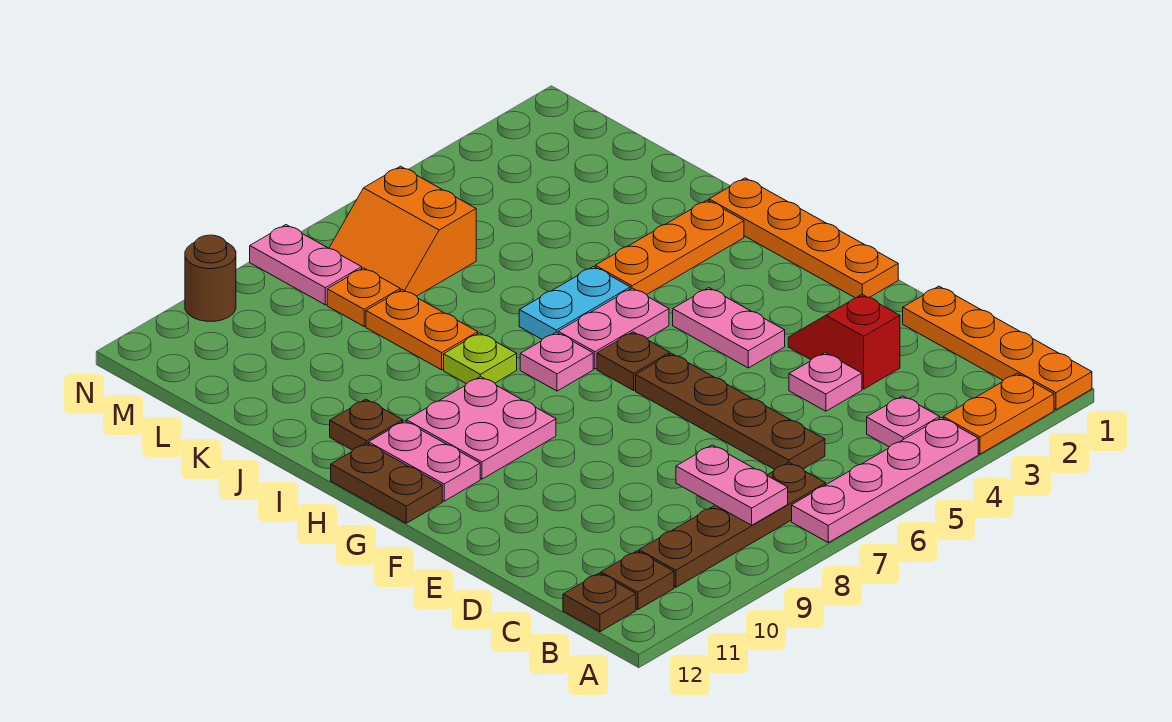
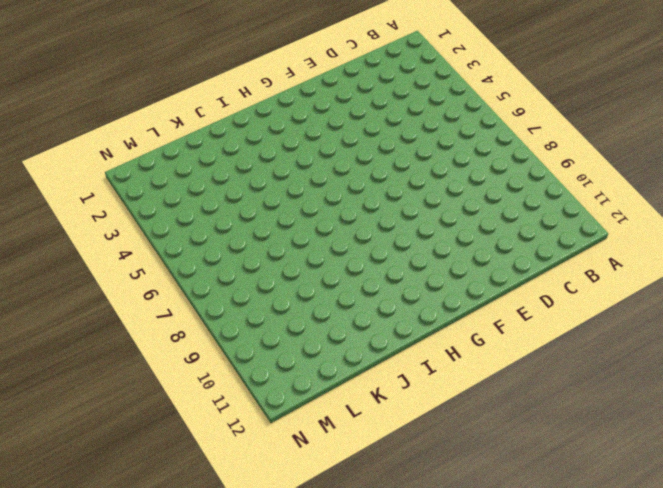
none -> orange plate A1:D1 level 1
none -> orange plate A2:A3 level 1
none -> pink plate A4:A7 level 1

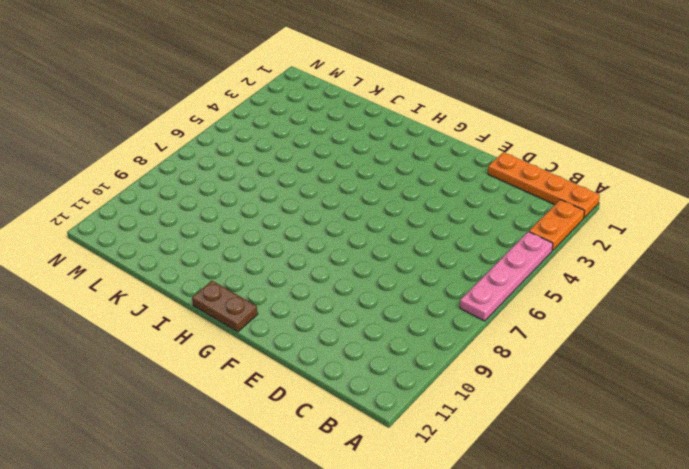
none -> pink plate B4 level 1
none -> brown plate B7:B10 level 1
none -> brown plate B11 level 1

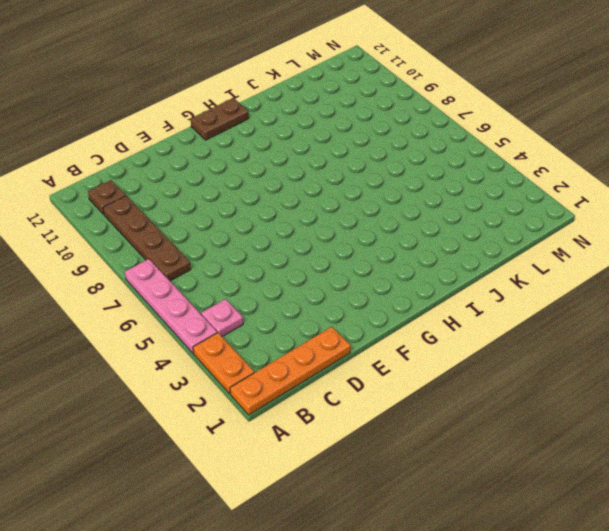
none -> brown plate B12 level 1
none -> brown plate C6:F6 level 1
none -> red slope D3:E3 level 1 top D

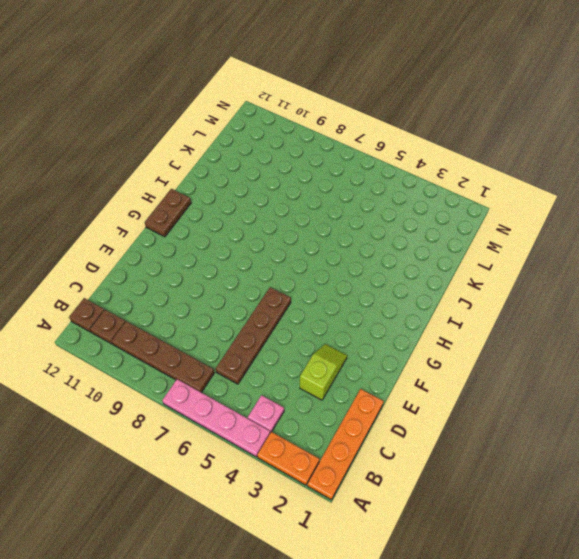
lime slope D3:E3 level 1 top D -> red slope D3:E3 level 1 top D
none -> pink plate D4 level 1
none -> orange plate F1:I1 level 1
none -> pink plate F4:G4 level 1

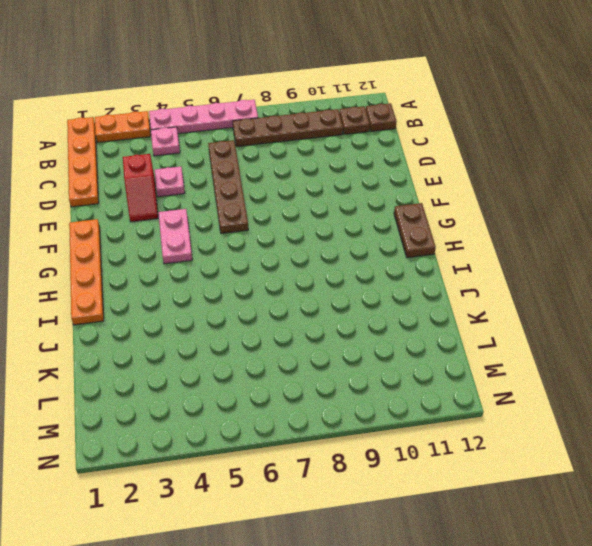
none -> brown plate G6 level 1
none -> pink plate G9:H10 level 1
none -> pink plate G11:H11 level 1

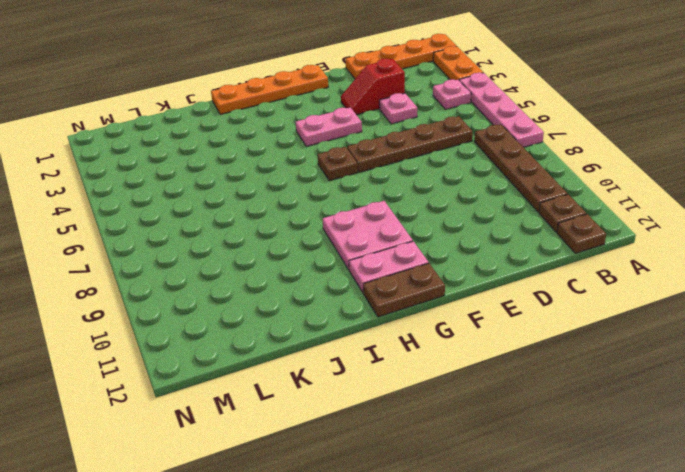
none -> pink plate H5:H6 level 1
none -> pink plate H7 level 1
none -> orange plate I2:I4 level 1

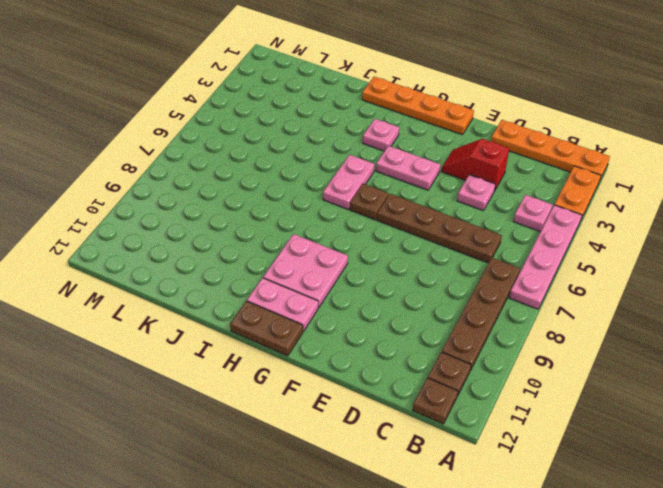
pink plate H3 level 1 -> pink plate H7 level 1
none -> orange plate I2:I4 level 1
none -> cyan plate I5:I6 level 1
none -> lime plate I8 level 1

